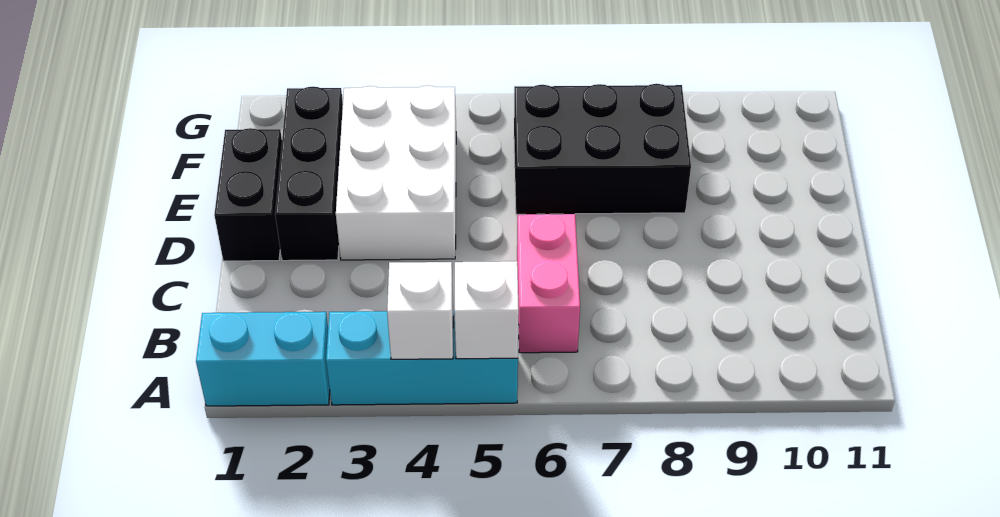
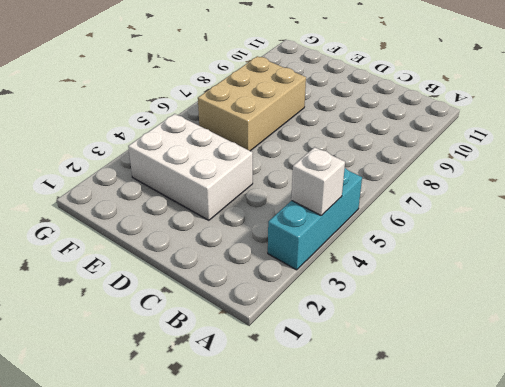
tan brick E6:F8 level 1 -> black brick E6:F8 level 1
none -> cyan brick A1:A2 level 1
none -> pink brick B6:C6 level 1

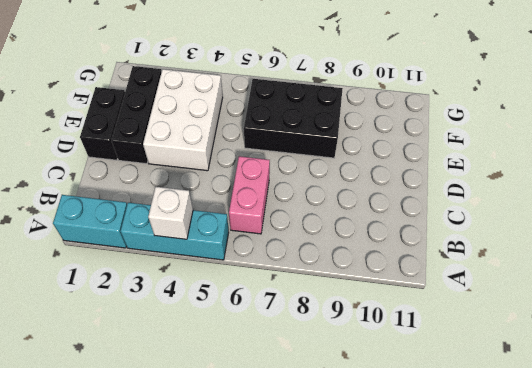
none -> white brick A5 level 2

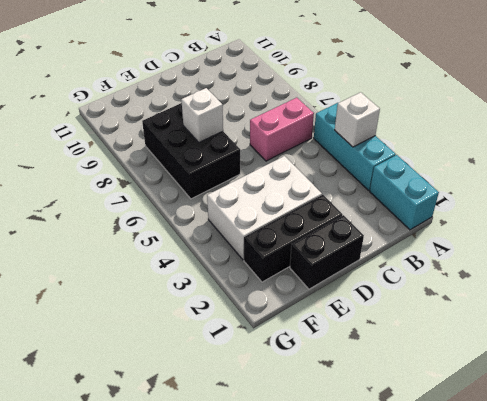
white brick E7 level 2 -> white brick A5 level 2

